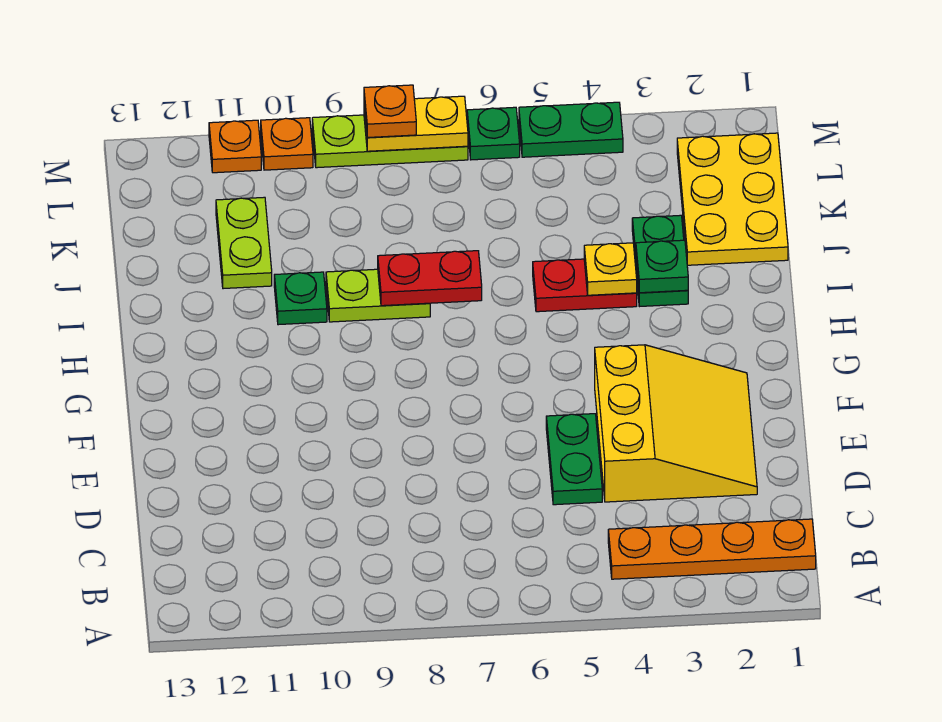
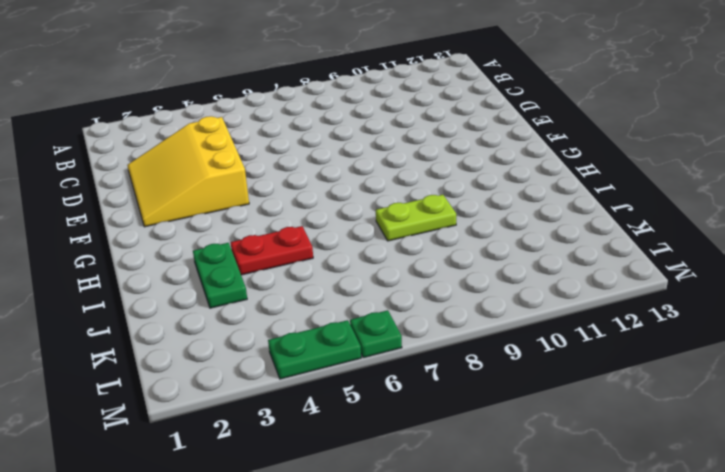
none -> orange plate B1:B4 level 1
none -> green plate D5:E5 level 1
none -> green plate I10 level 1

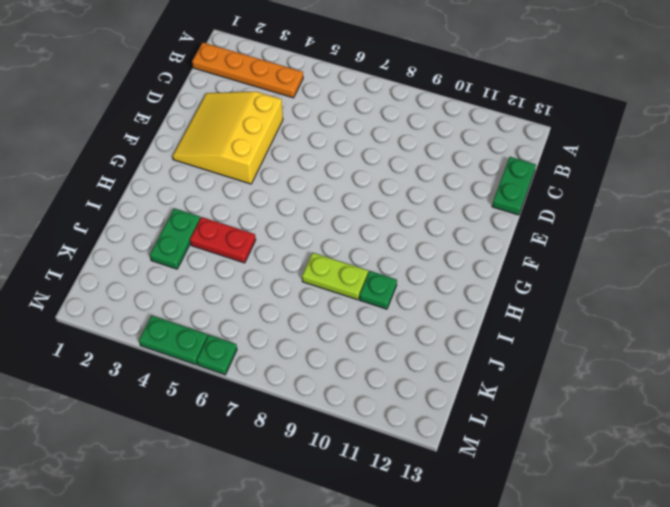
green plate C13:D13 level 1 -> green plate D5:E5 level 1
none -> yellow plate J1:L2 level 1
none -> lime plate J11:K11 level 1
none -> lime plate M7:M9 level 1

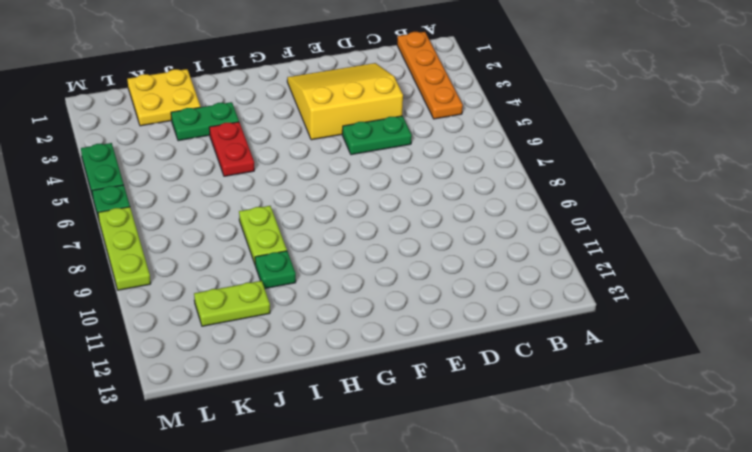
yellow plate J1:K2 level 1 -> yellow plate J1:L2 level 1
none -> orange plate M10 level 1
none -> orange plate M11 level 1
none -> green plate I3 level 2

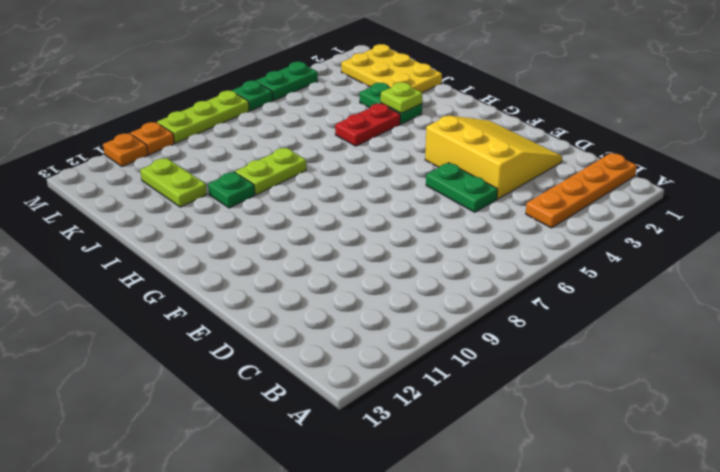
lime plate I3 level 2 -> green plate I3 level 2
none -> yellow plate I4 level 2
none -> red plate I7:I8 level 2
none -> yellow plate M7:M8 level 2

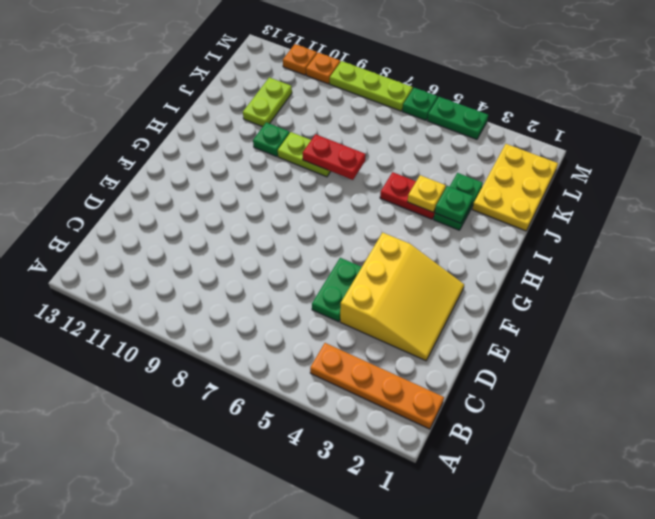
none -> yellow plate M7:M8 level 2
none -> orange plate M8 level 3

